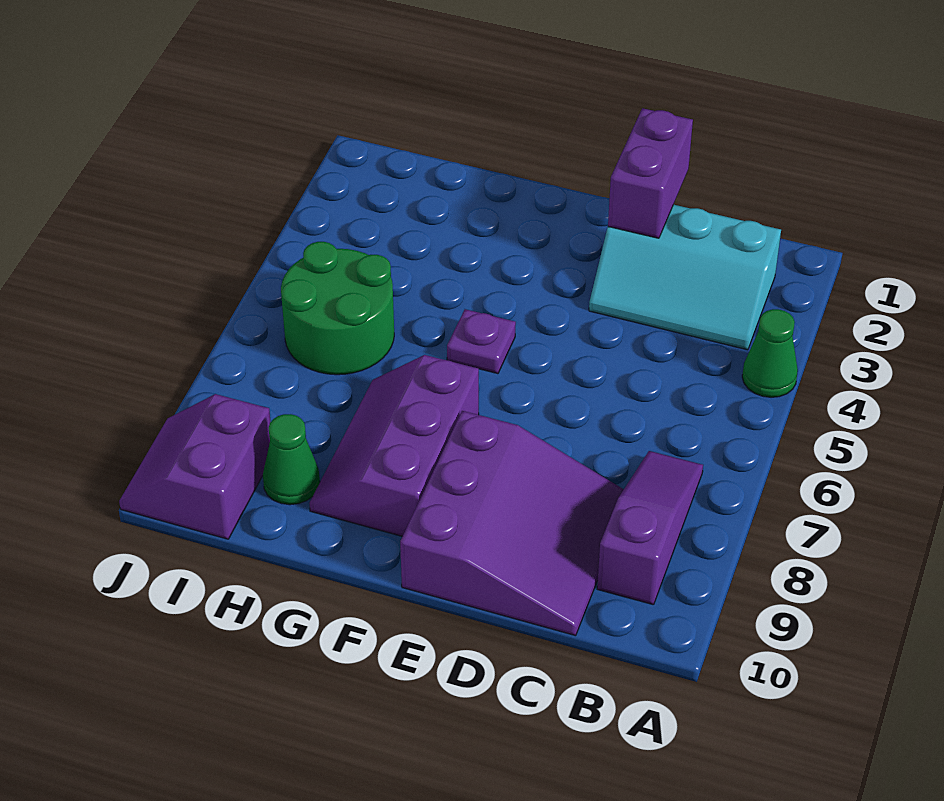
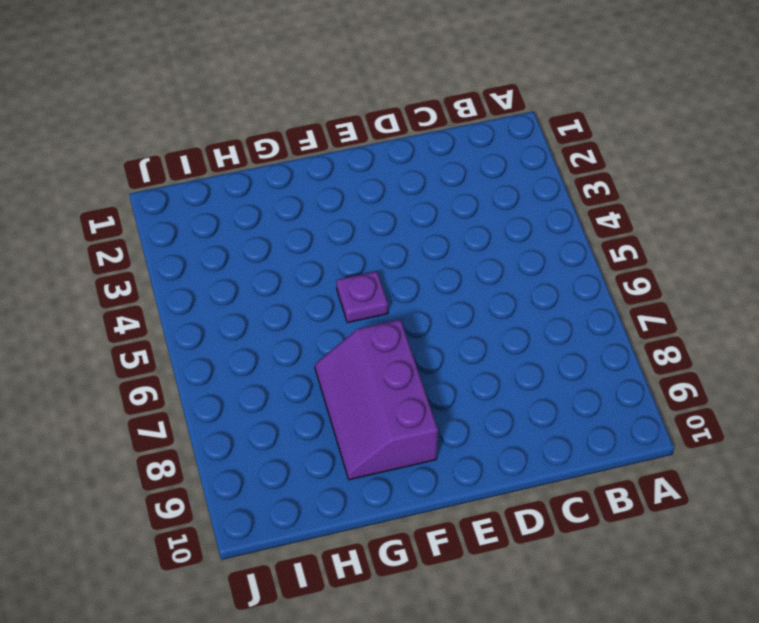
none -> green cone A4 level 1
none -> cyan slope B2:D3 level 1 top 2

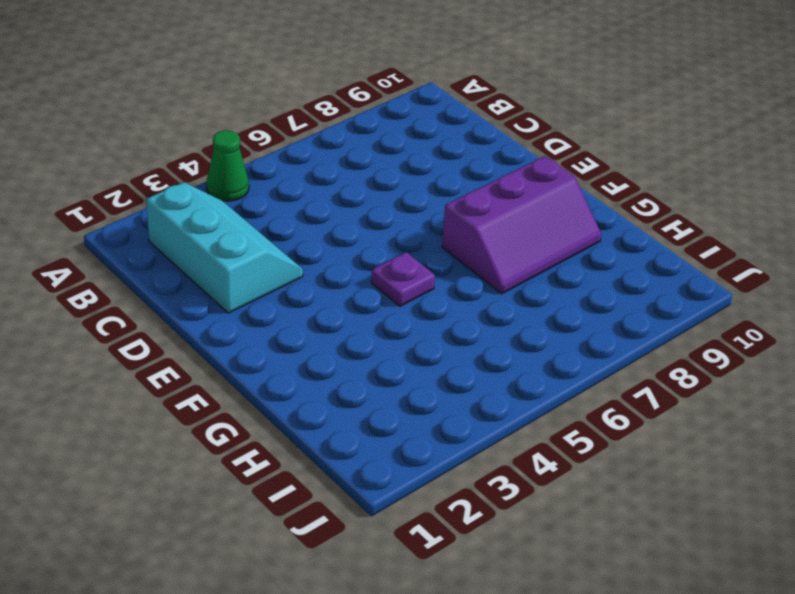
none -> purple slope B7:B9 level 1 top 9
none -> purple slope C8:E10 level 1 top E

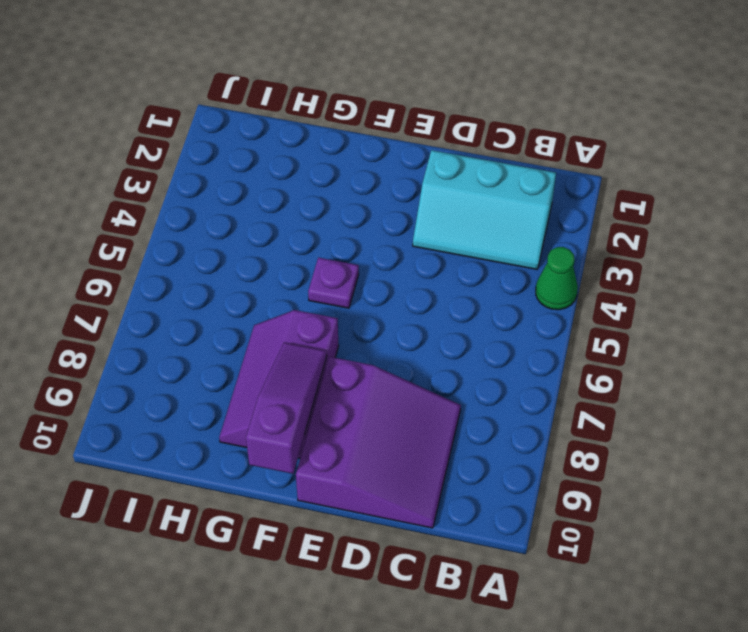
purple slope F8:F10 level 2 top 10 -> purple slope B7:B9 level 1 top 9
none -> green round brick H5:I6 level 1
none -> green cone H9 level 1

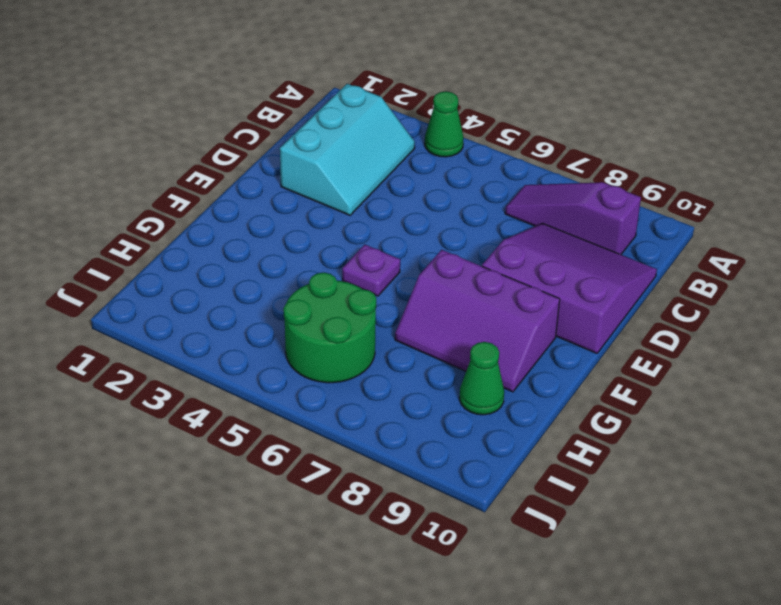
none -> purple slope I9:J10 level 1 top I
none -> purple brick D1:D2 level 2

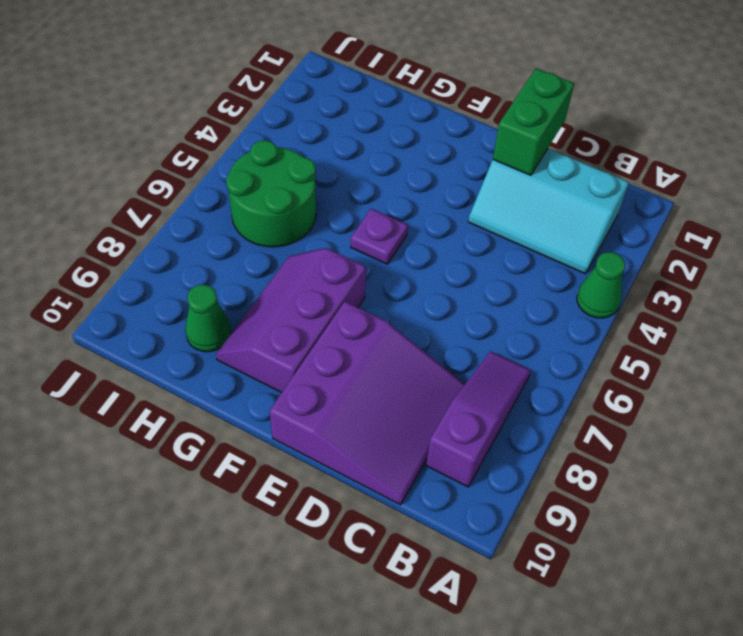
green brick D1:D2 level 2 -> purple brick D1:D2 level 2
none -> purple slope I9:J10 level 1 top I

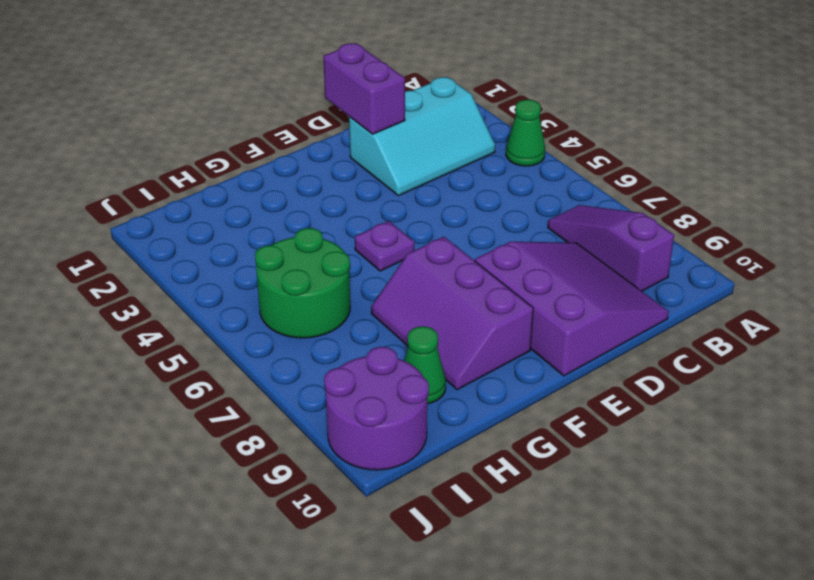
purple round brick I9:J10 level 1 -> purple slope I9:J10 level 1 top I

